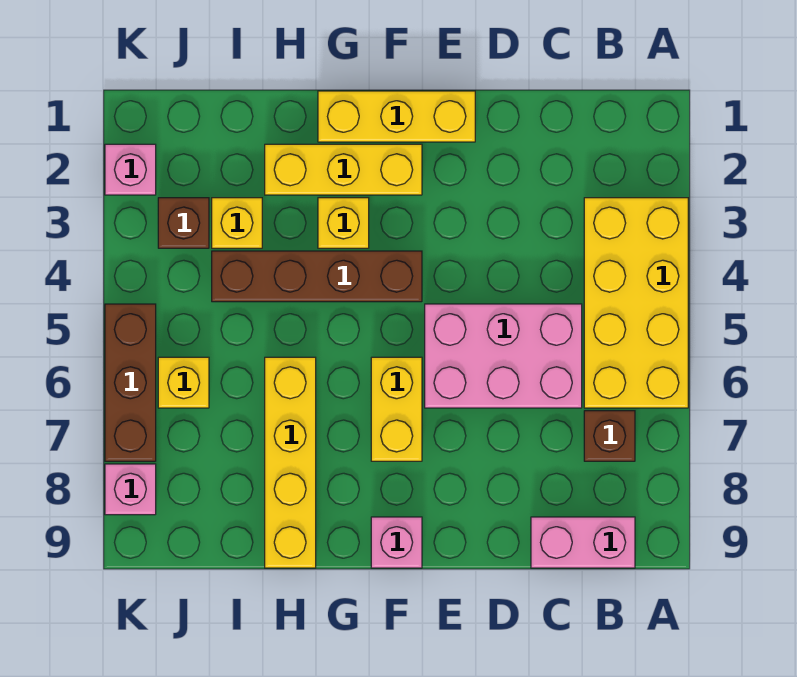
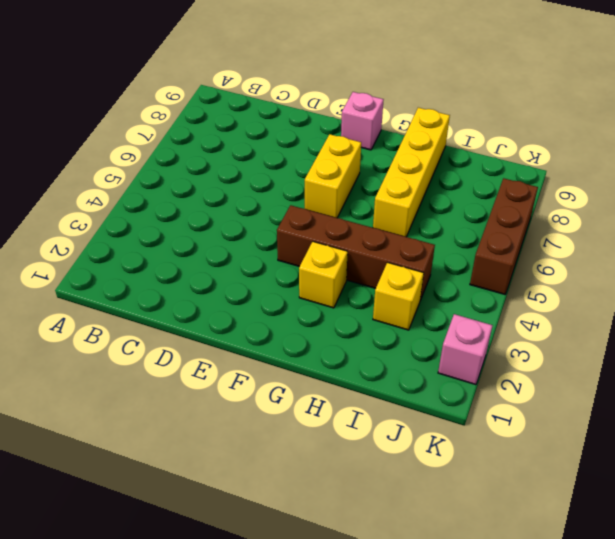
none -> yellow brick A3:B6 level 1
none -> brown brick B7 level 1
none -> pink brick B9:C9 level 1

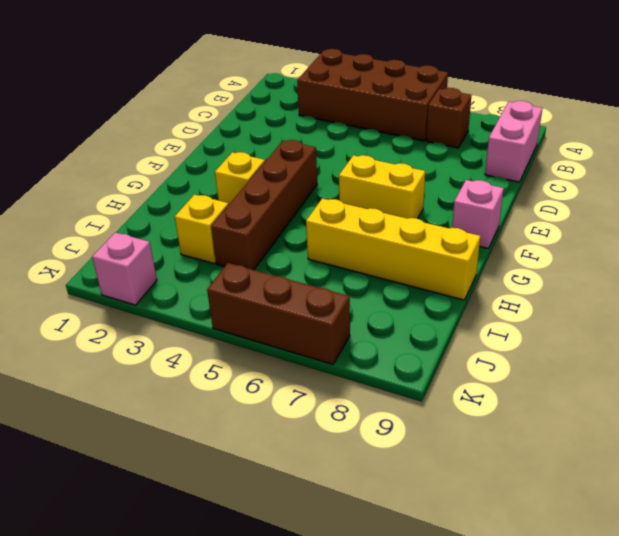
brown brick A3:B6 level 1 -> yellow brick A3:B6 level 1
none -> pink brick C5:E6 level 1
none -> yellow brick E1:G1 level 1
none -> yellow brick F2:H2 level 1

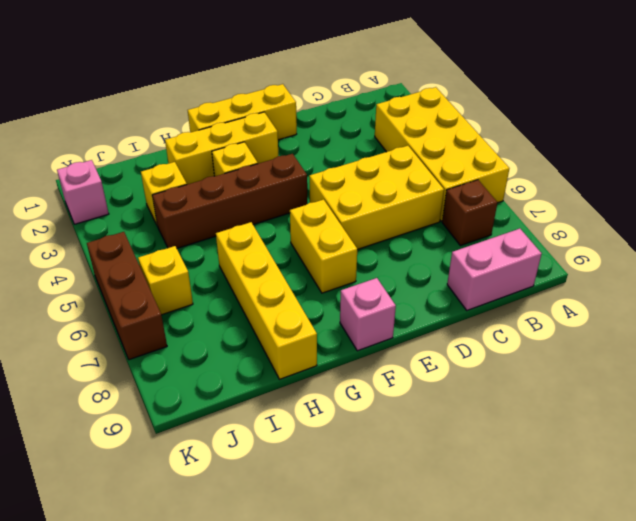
yellow brick C5:E6 level 1 -> pink brick C5:E6 level 1
none -> brown brick J3 level 1
none -> pink brick K8 level 1

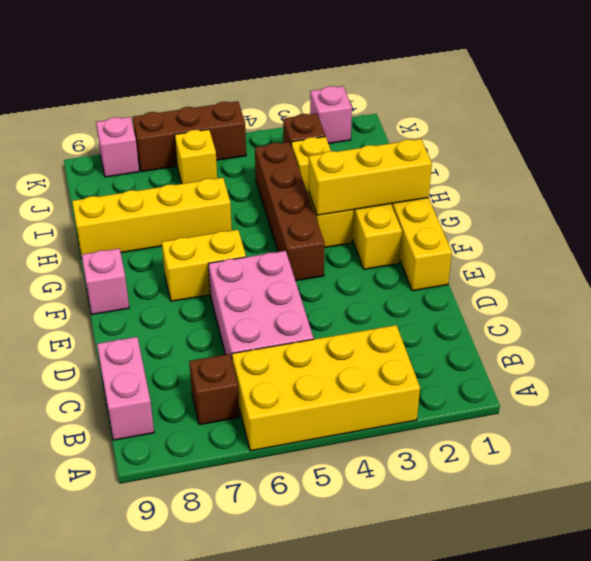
yellow brick G1:G3 level 2 -> none

